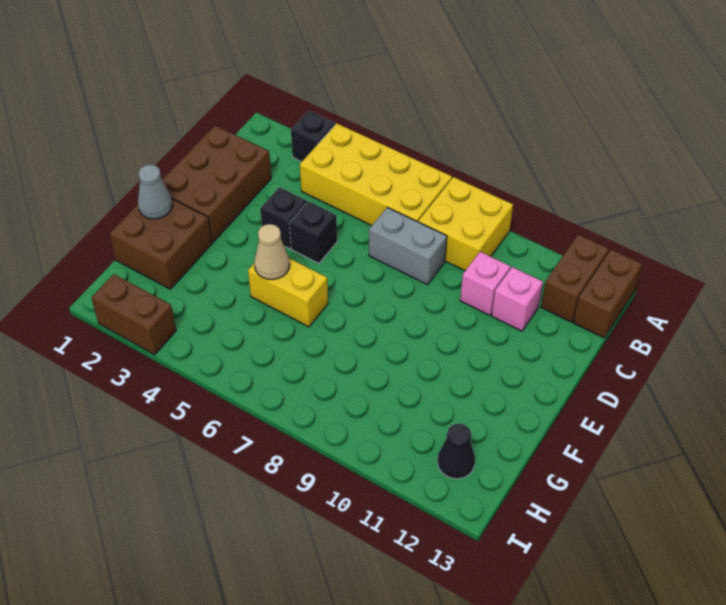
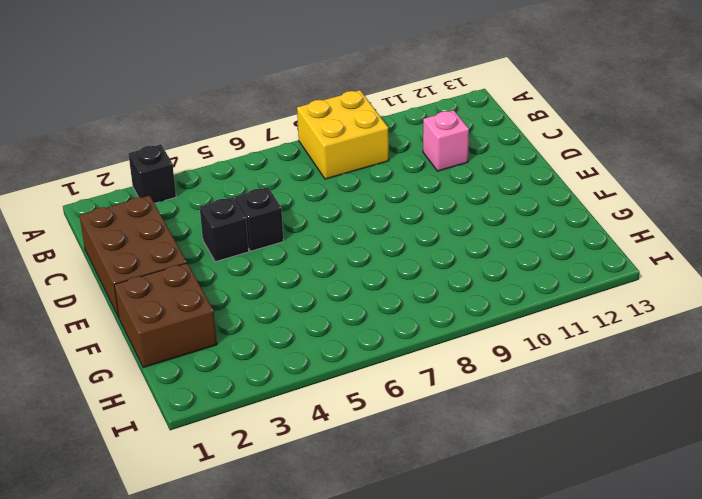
none -> yellow brick A4:B7 level 1
none -> brown brick A12:B12 level 1
none -> brown brick A13:B13 level 1

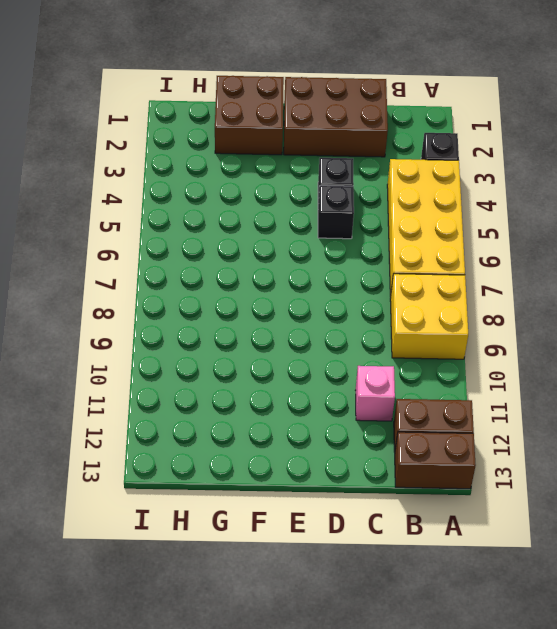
none -> grey brick C7:C8 level 1
none -> pink brick C10 level 1
none -> yellow brick F5:F6 level 1

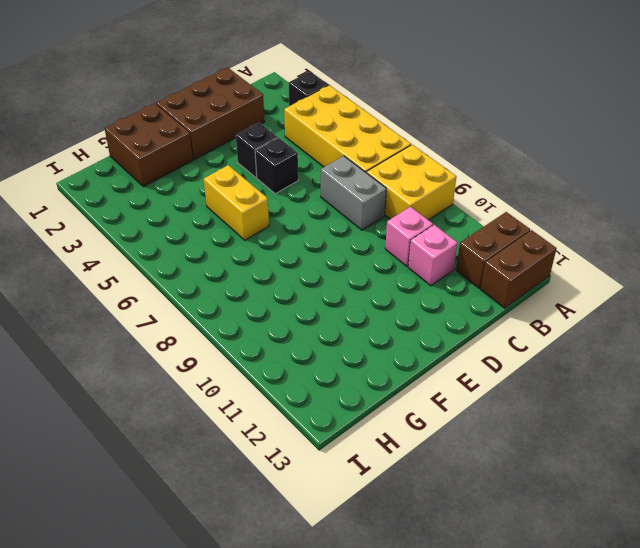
none -> black cone H12 level 1
none -> brown brick I2:I3 level 1
none -> grey cone F1 level 2

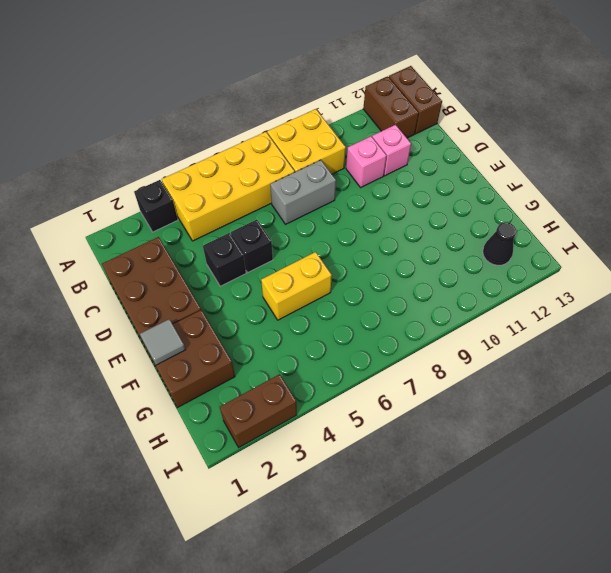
grey tile F1 level 2 -> grey cone F1 level 2
none -> tan cone F5 level 2

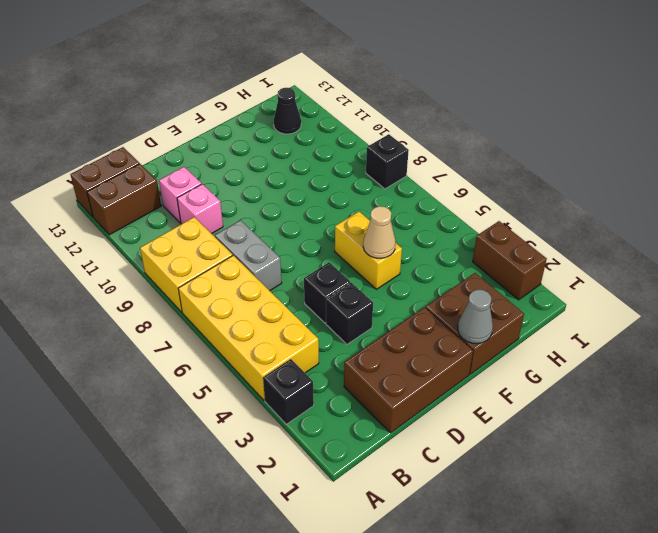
black brick I8 level 1 -> none

